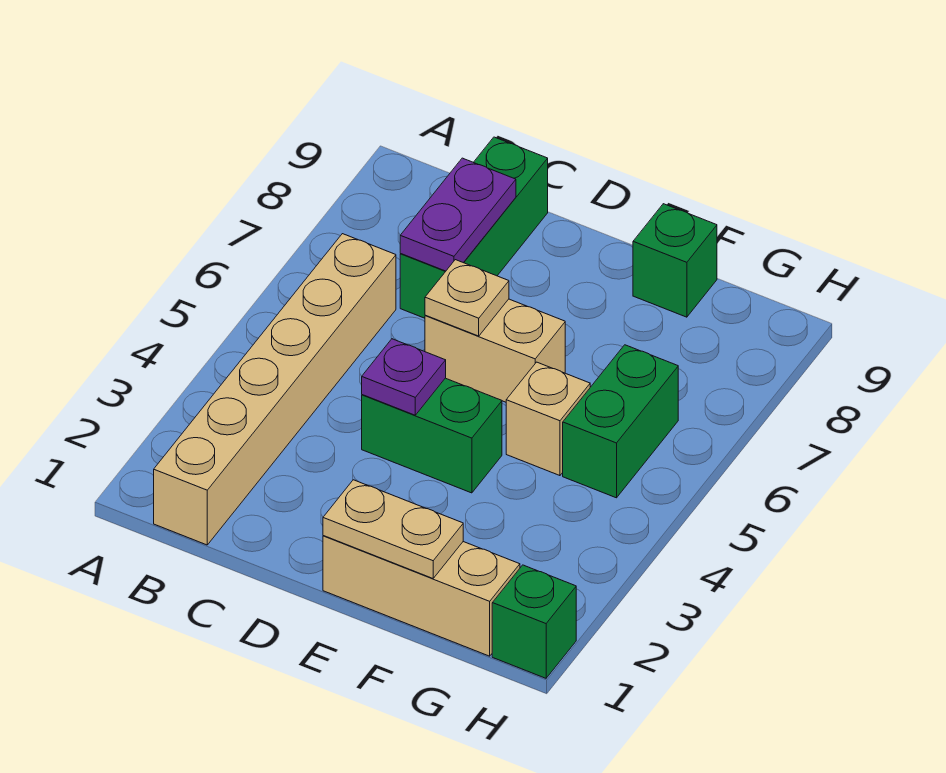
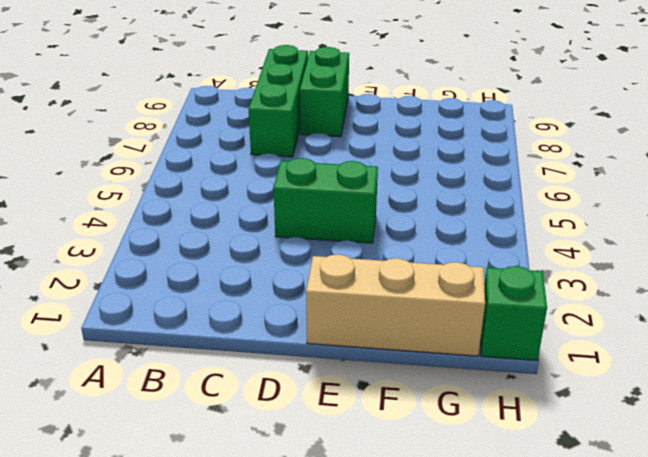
green brick D8:D9 level 1 -> green brick G5:G6 level 1
none -> tan brick B1:B6 level 1
none -> tan brick D6:E6 level 1
none -> tan brick F5 level 1

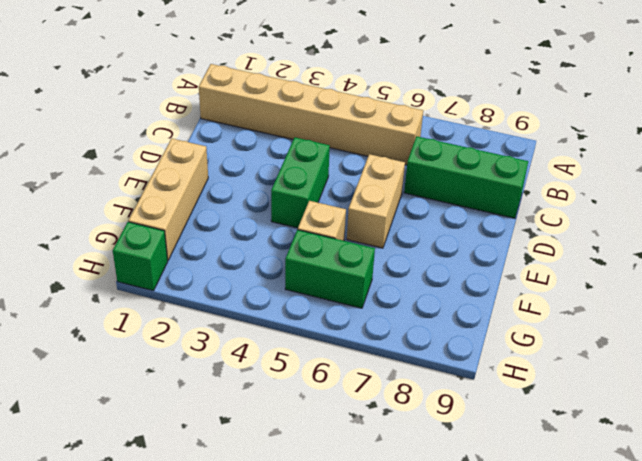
none -> green brick F9 level 1
none -> purple plate C7:C8 level 2
none -> purple plate D4 level 2

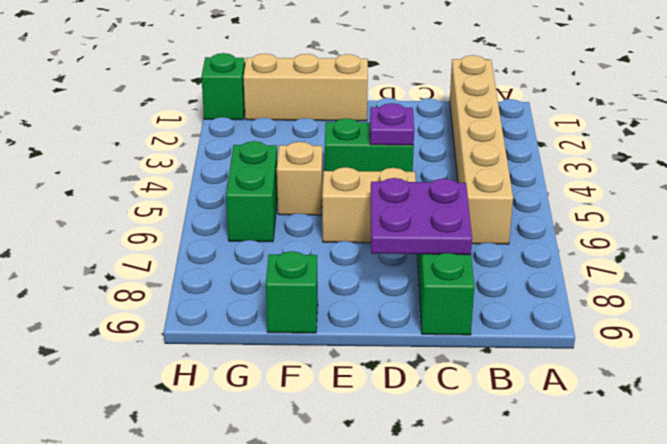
purple plate C7:D8 level 2 -> purple plate C7:C8 level 2
none -> tan plate D6 level 2
none -> tan plate E1:F1 level 2

